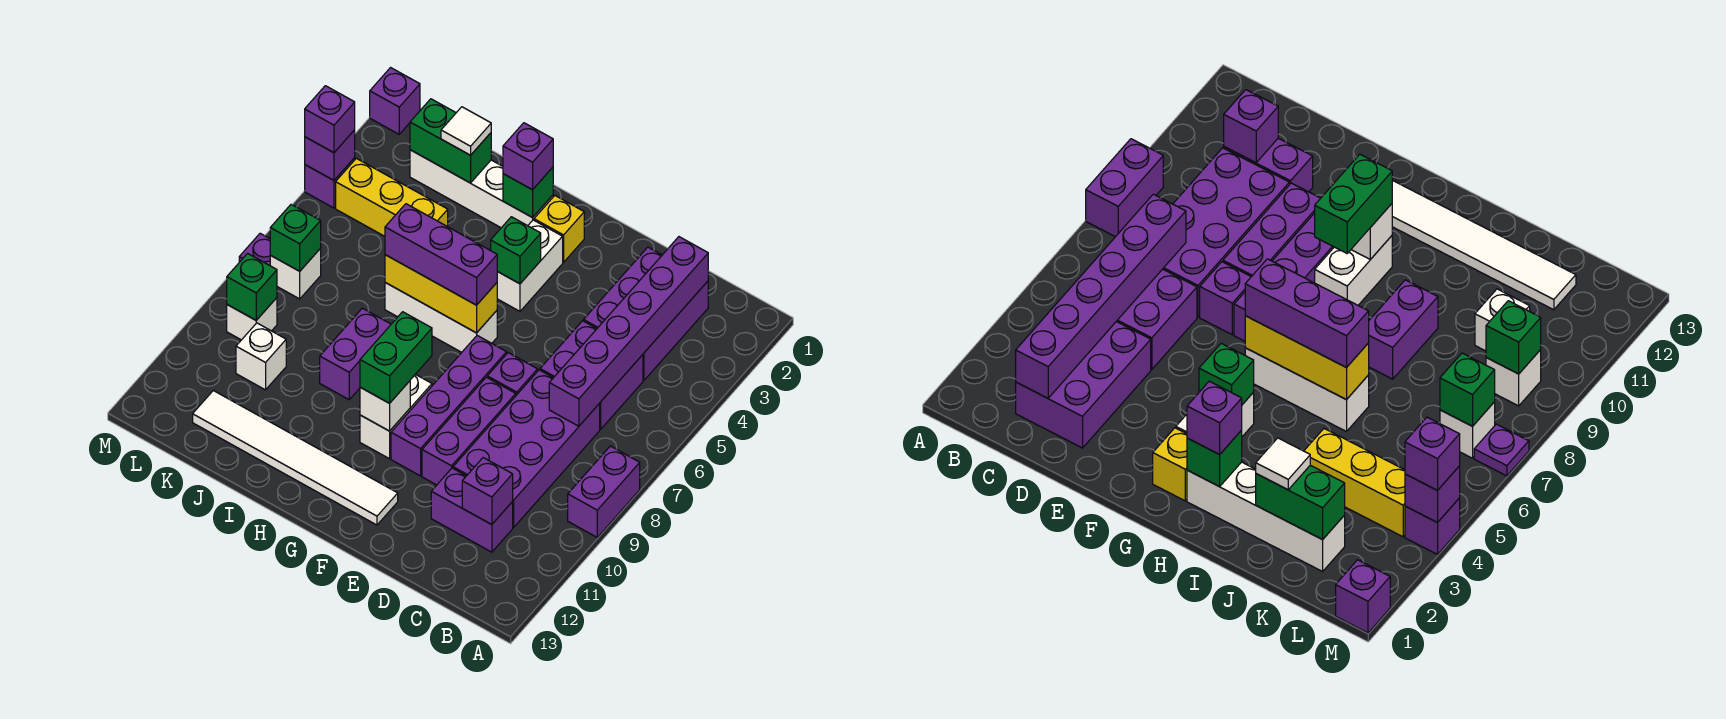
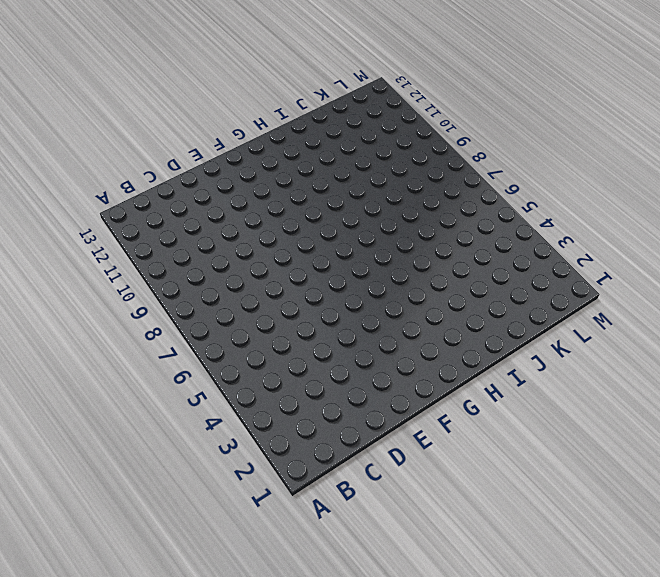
none -> purple brick A8:A9 level 1
none -> purple brick C2:D4 level 1
none -> purple brick C5:D6 level 1
none -> purple brick C7:D10 level 1

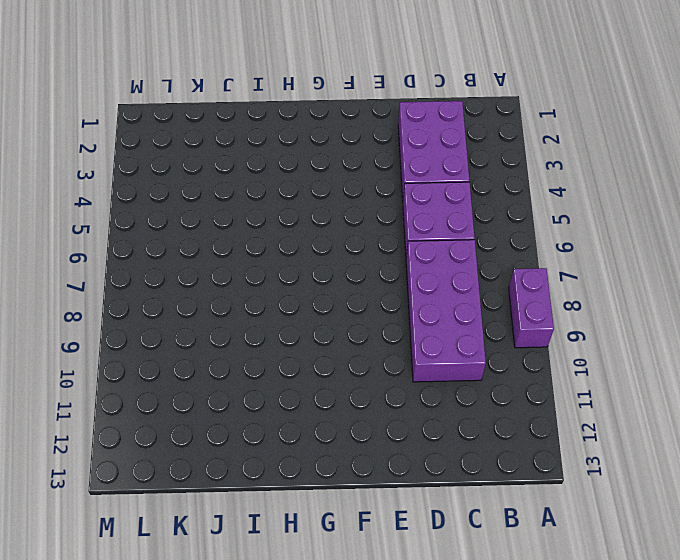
none -> purple brick C11:D11 level 1
none -> purple brick E7 level 1
none -> purple brick E8:E10 level 1
none -> purple brick F7:F10 level 1

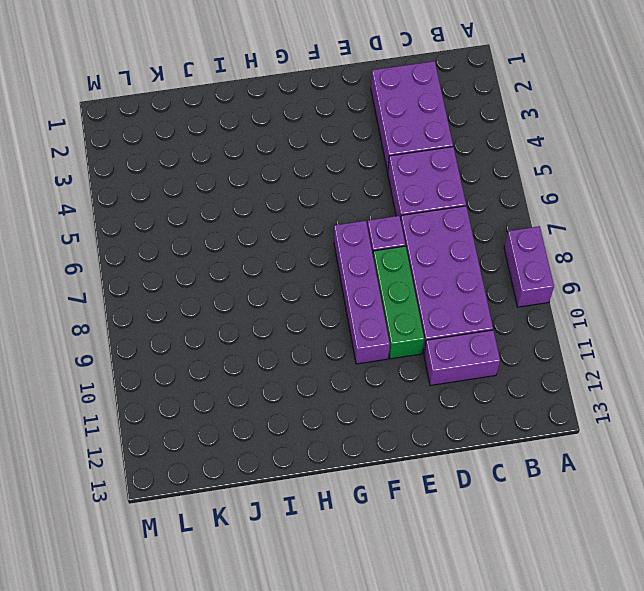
green brick E8:E10 level 1 -> purple brick E8:E10 level 1
none -> white tile F12:K12 level 1
none -> yellow brick G2 level 1
none -> white brick G3:G4 level 1
none -> white brick G6:I6 level 1

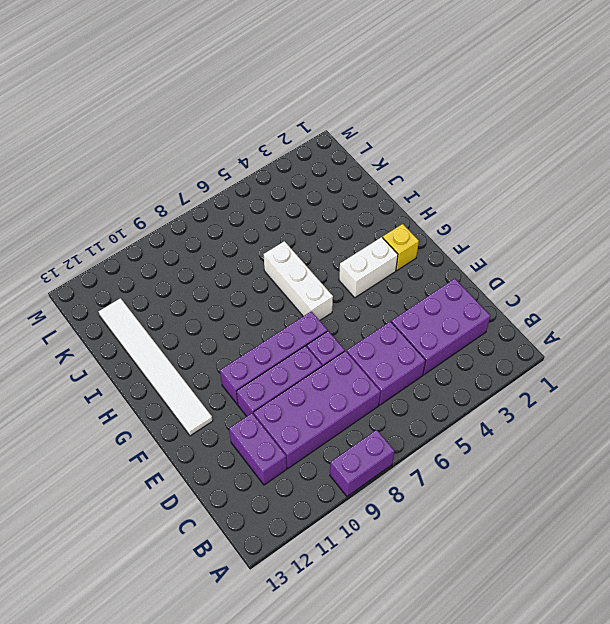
none -> white brick G9:G10 level 1
none -> white brick H2:K2 level 1
none -> purple brick I8:I9 level 1
none -> yellow brick J4:L4 level 1

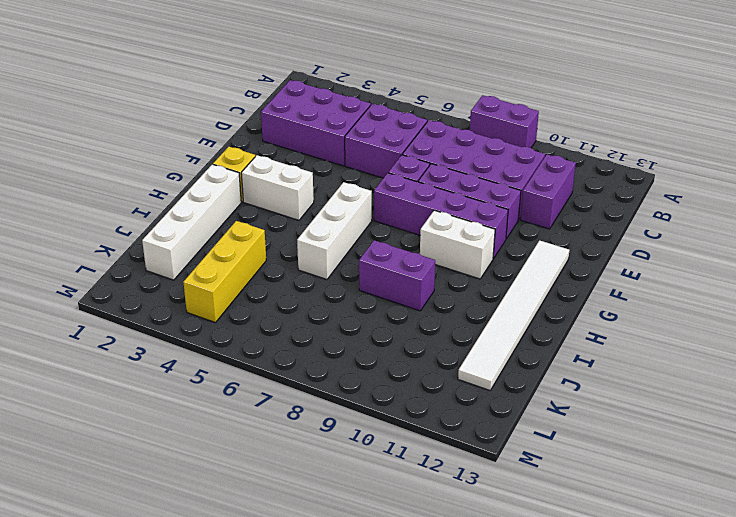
none -> white brick K10 level 1
none -> white brick L7 level 1
none -> white brick L9 level 1
none -> purple brick M1 level 1

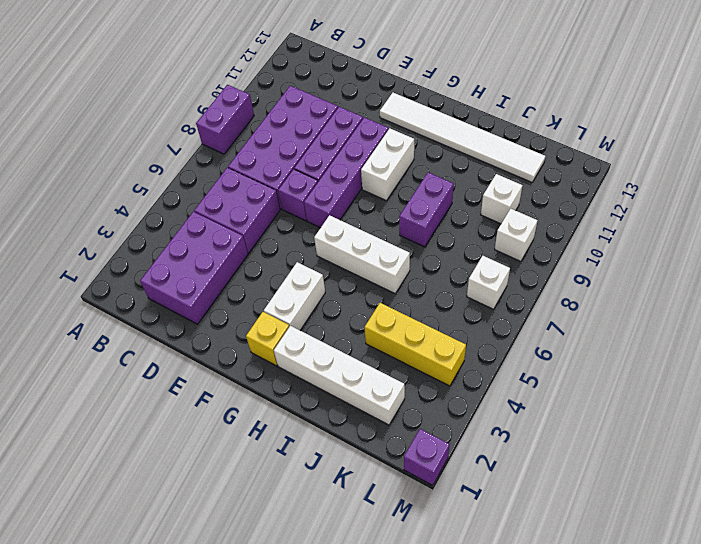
none -> purple brick C11:D11 level 1
none -> purple brick M4 level 1
none -> purple plate M7 level 1
none -> purple brick C2:C7 level 2

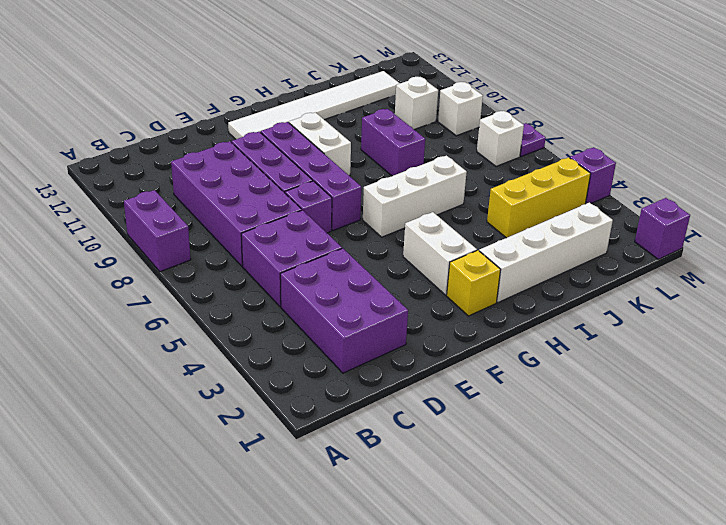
none -> purple brick C11:D11 level 1
none -> purple brick C2:C7 level 2
none -> purple brick C11 level 2
none -> green brick G4 level 2

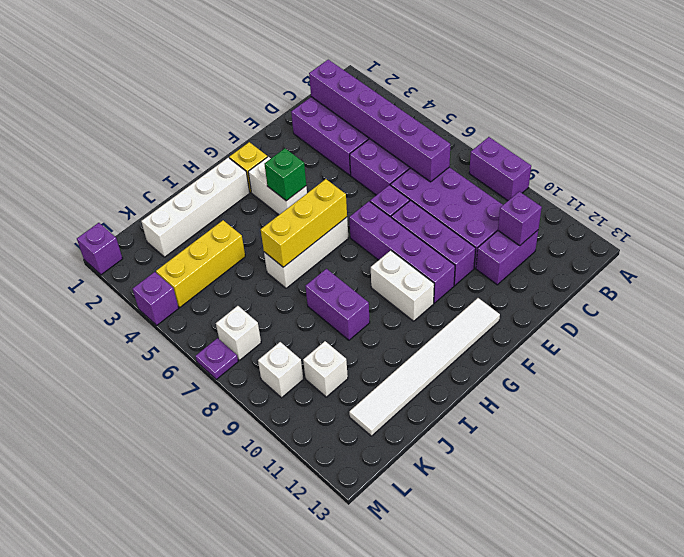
none -> white brick G10 level 2
none -> green brick H2 level 2
none -> green brick J2:K2 level 2
none -> green brick L7 level 2

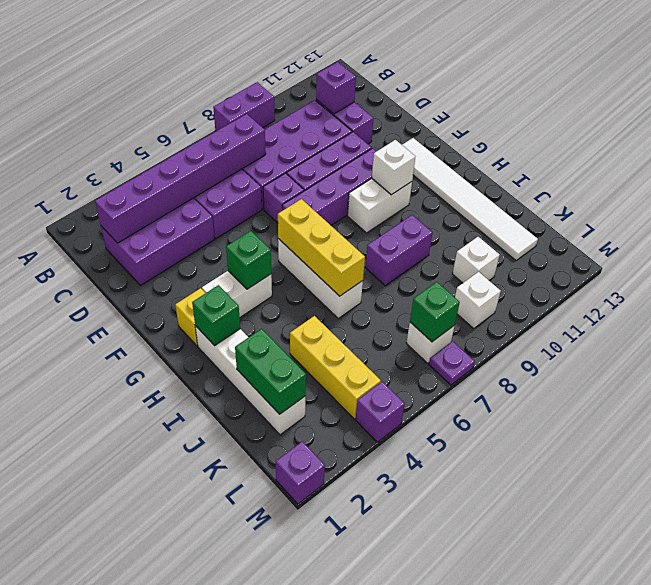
none -> green brick L9 level 2
none -> purple brick M4 level 2
none -> purple brick G6:I6 level 3
none -> green brick G9:G10 level 3

